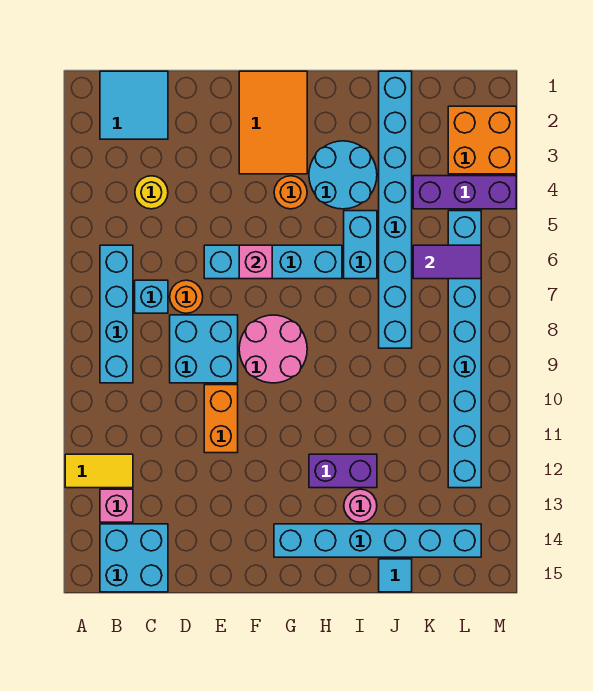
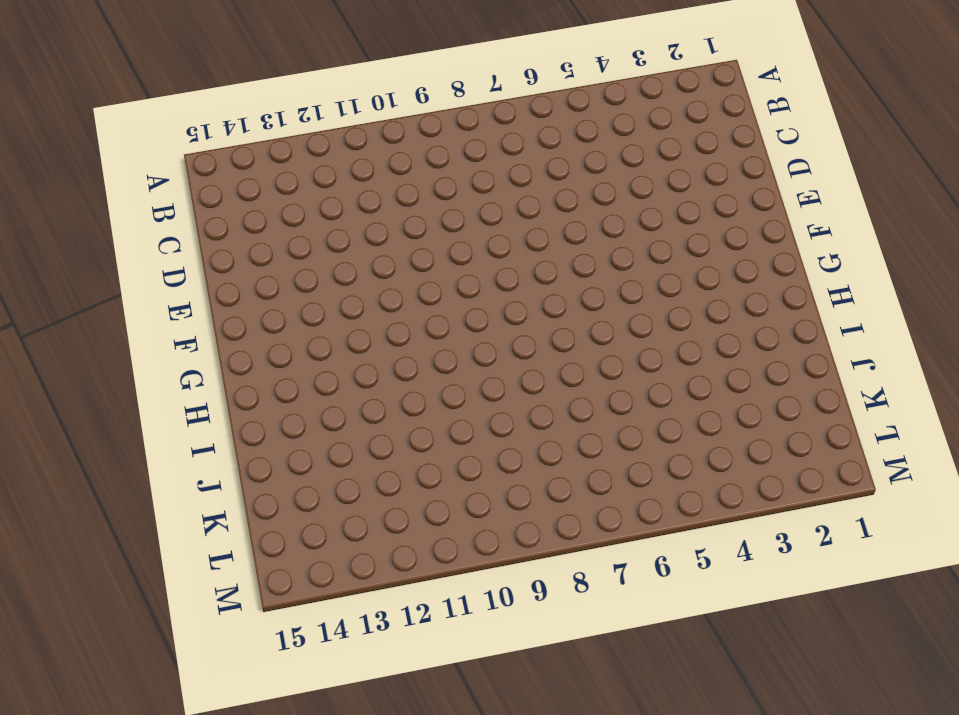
none -> yellow tile A12:B12 level 1
none -> cyan tile B1:C2 level 1
none -> cyan brick B6:B9 level 1

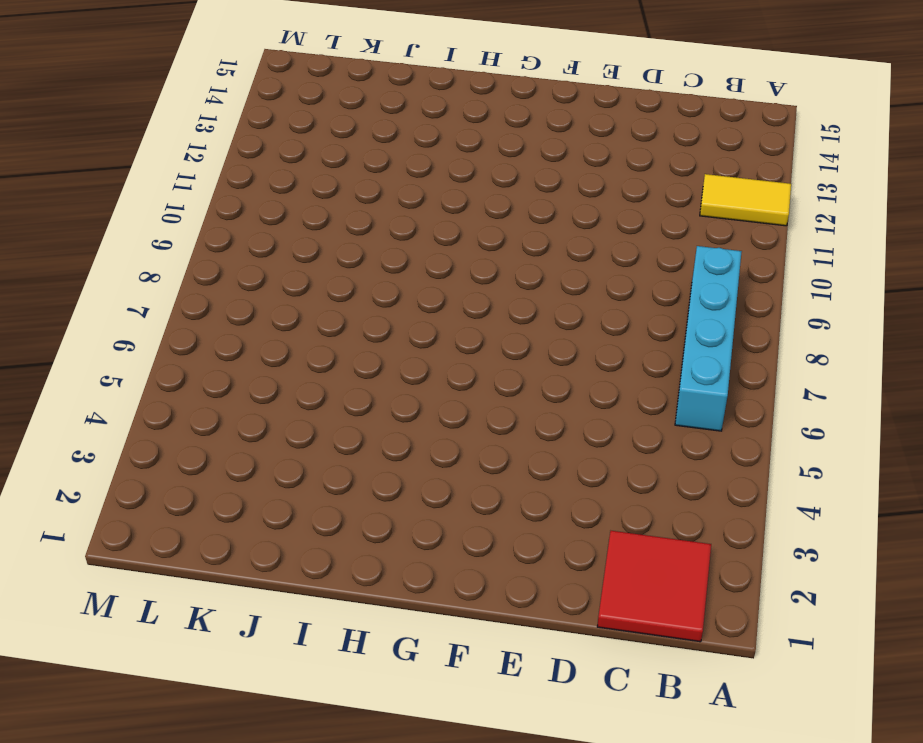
red tile B1:C2 level 1 -> cyan tile B1:C2 level 1
none -> pink brick B13 level 1
none -> cyan brick B14:C15 level 1
none -> yellow round brick C4 level 1

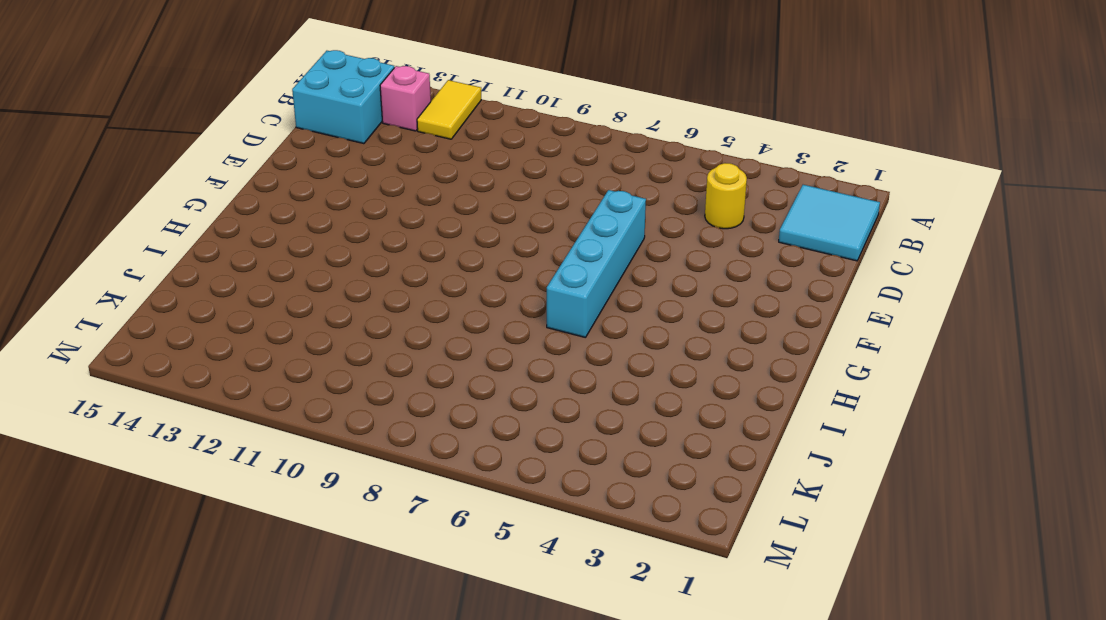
none -> cyan brick B6:B9 level 1
none -> cyan brick C7 level 1
none -> orange round brick D7 level 1

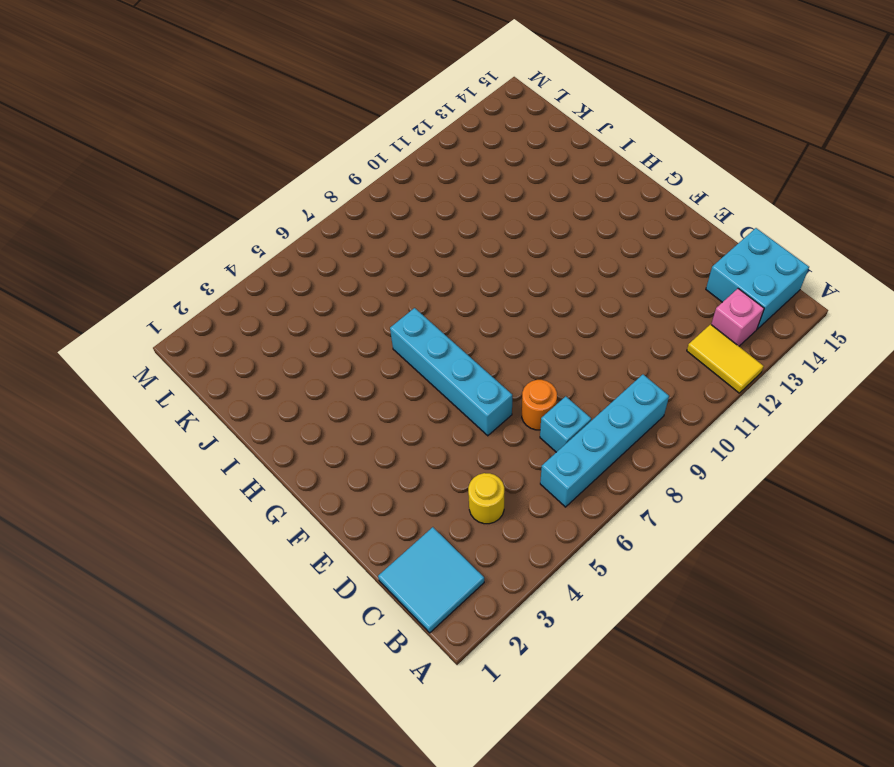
none -> cyan brick D8:E9 level 1
none -> orange brick E10:E11 level 1
none -> orange tile F1:G3 level 1

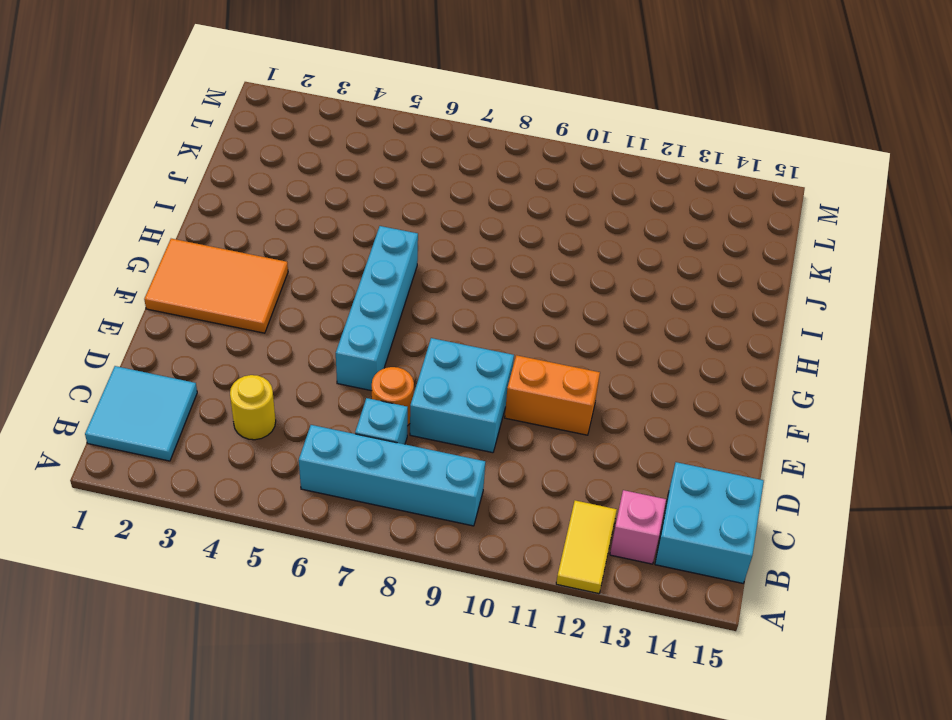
none -> pink round brick F8:G9 level 1
none -> orange round brick G4 level 1
none -> cyan brick G14:L14 level 1

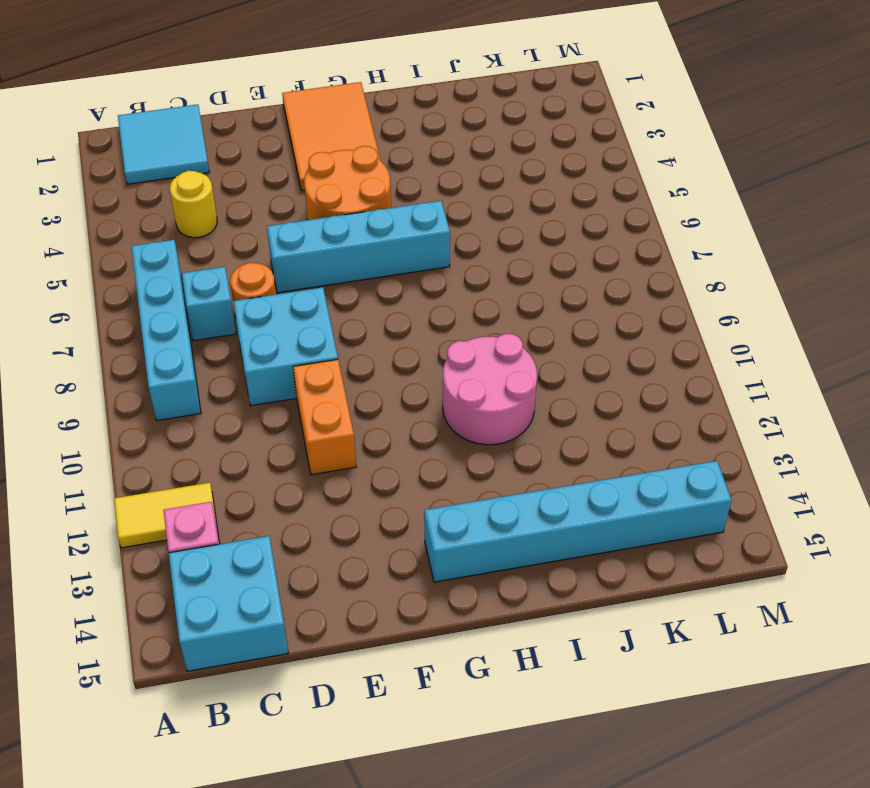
orange round brick F4:G5 level 1 -> orange round brick G4 level 1
pink round brick H10:I11 level 1 -> pink round brick F8:G9 level 1
none -> cyan round brick H3:I4 level 1
none -> purple brick H12:I12 level 1
none -> cyan brick I5:I6 level 1

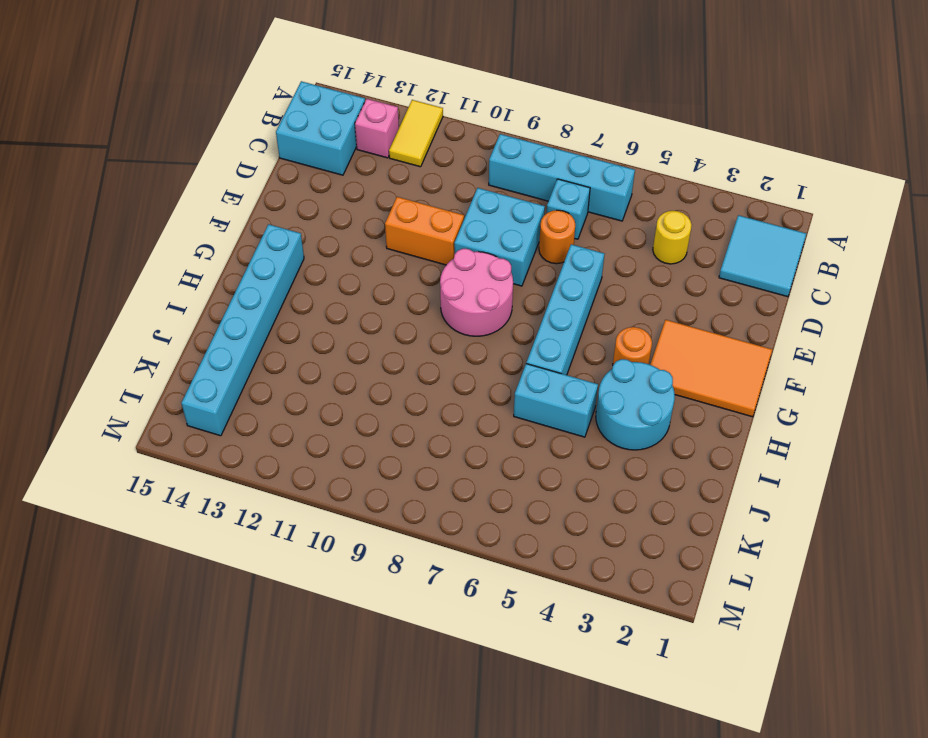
none -> purple brick H12:I12 level 1
none -> pink round brick I13 level 1
none -> cyan brick J1:J8 level 1

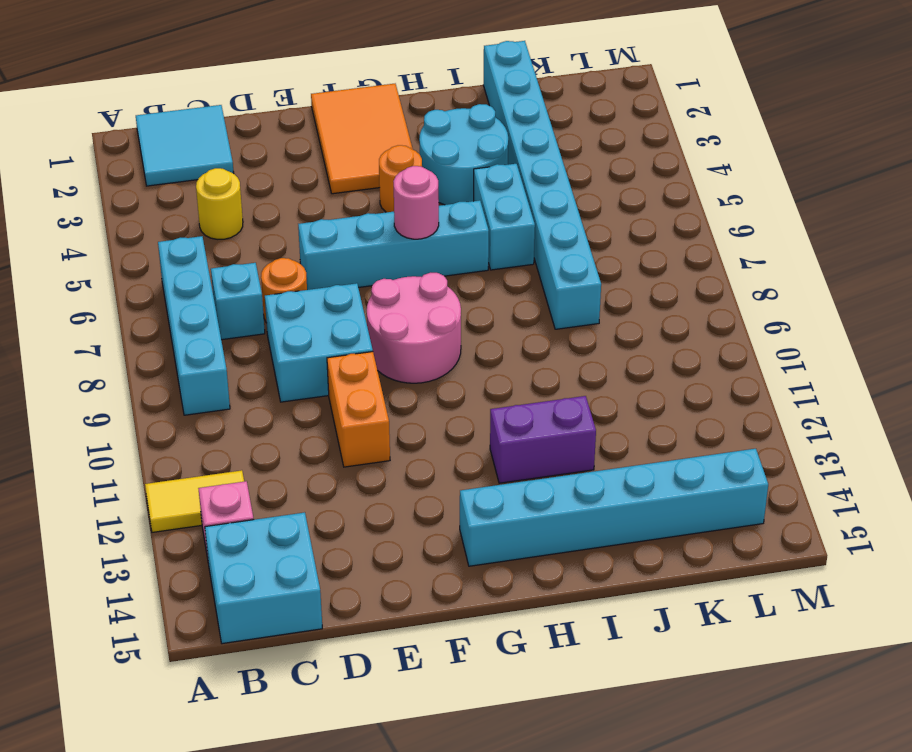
pink round brick G6 level 2 -> pink round brick I13 level 1
none -> cyan tile J15 level 1
none -> purple brick K4:M4 level 1
none -> orange brick L2:M3 level 1

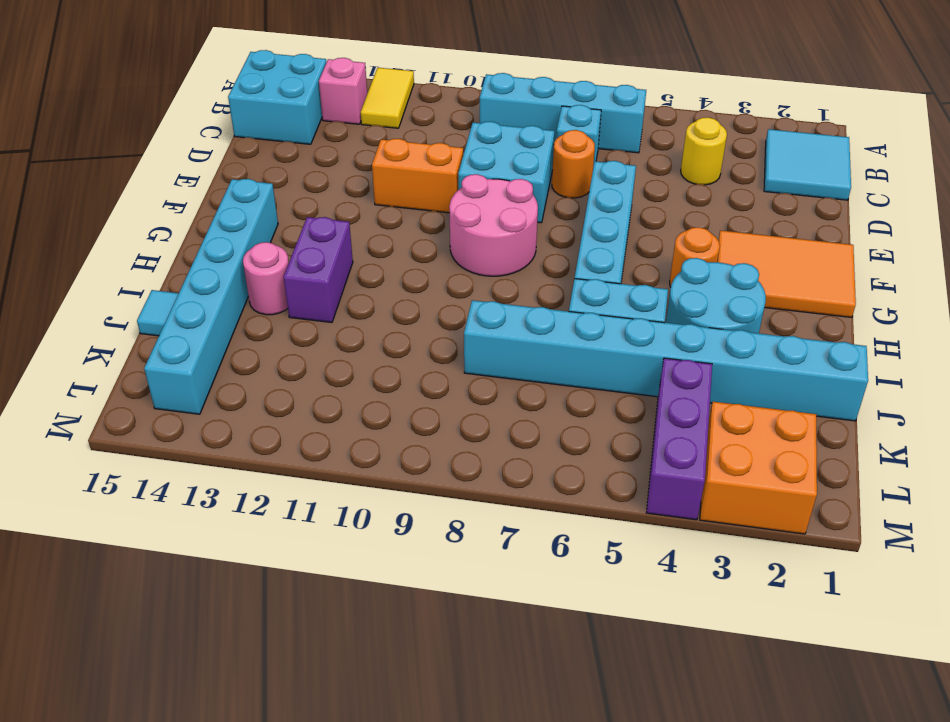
none -> cyan brick L5:L12 level 1
none -> pink brick F6 level 2
none -> purple tile K6:L6 level 2

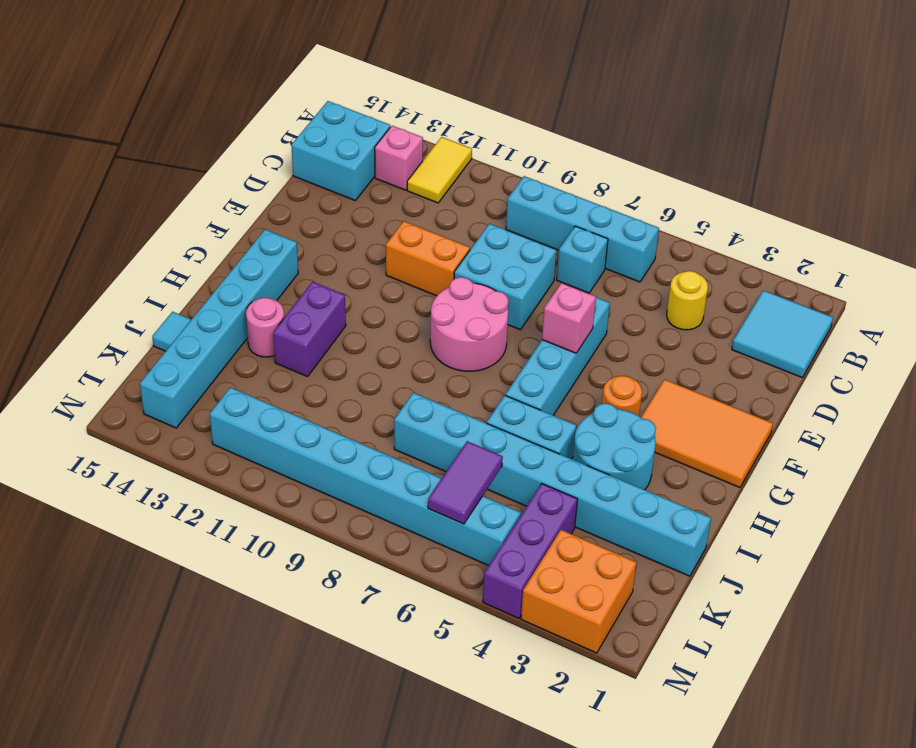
none -> orange round brick D7 level 1

